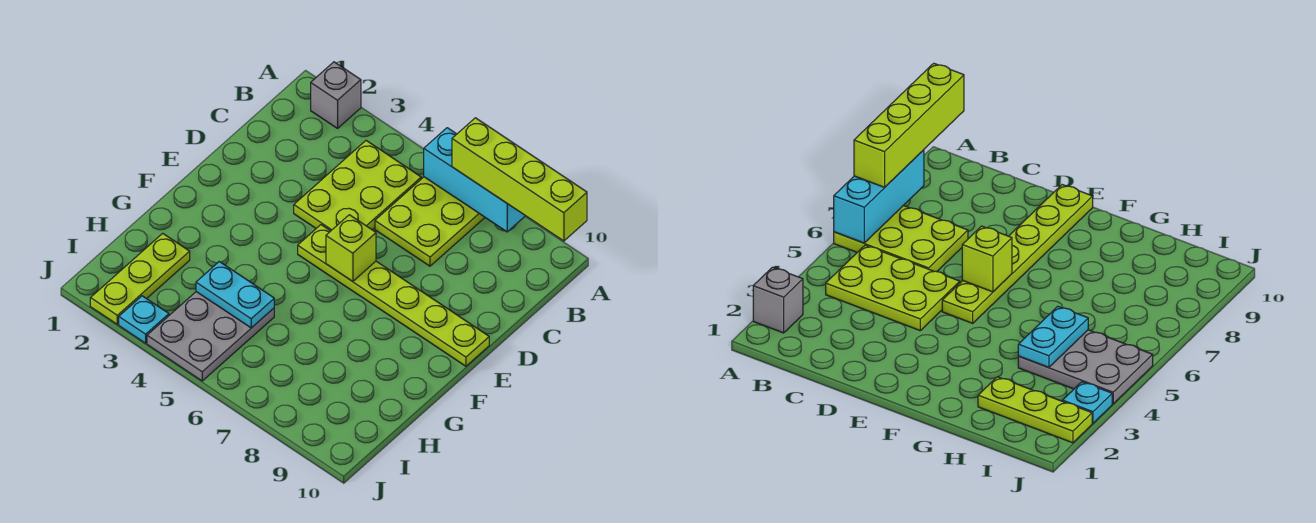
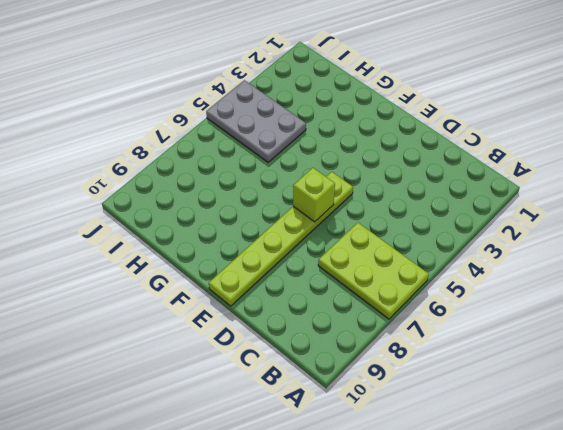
none -> grey brick A2 level 1
none -> lime plate B4:D5 level 1

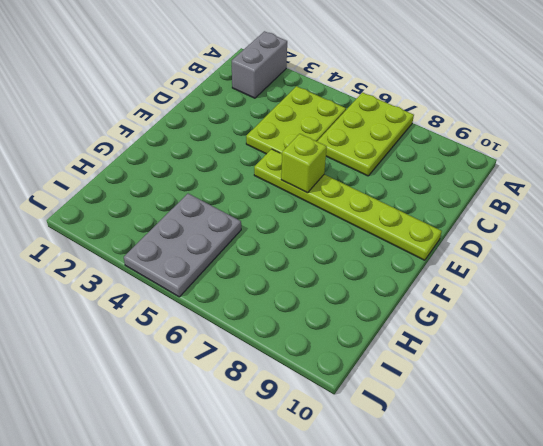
grey brick A2:B2 level 1 -> grey brick A2 level 1
none -> lime plate H2:J2 level 1
none -> cyan plate J3 level 1

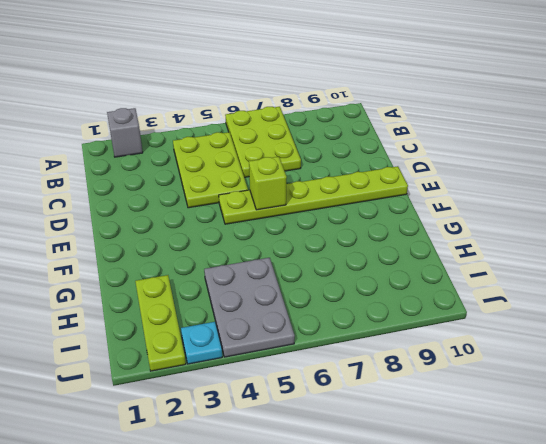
none -> cyan brick A6:A8 level 2
none -> cyan plate H4:H5 level 2

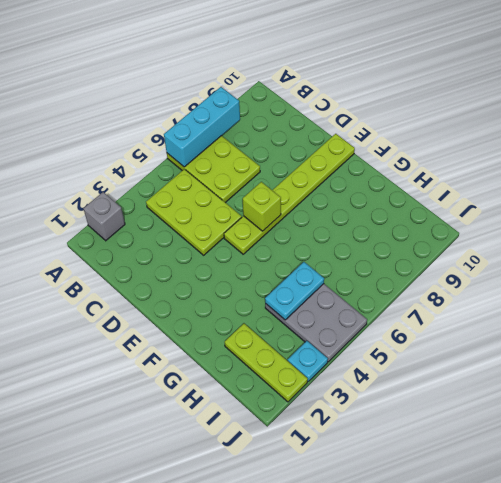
none -> lime brick A7:A10 level 3

